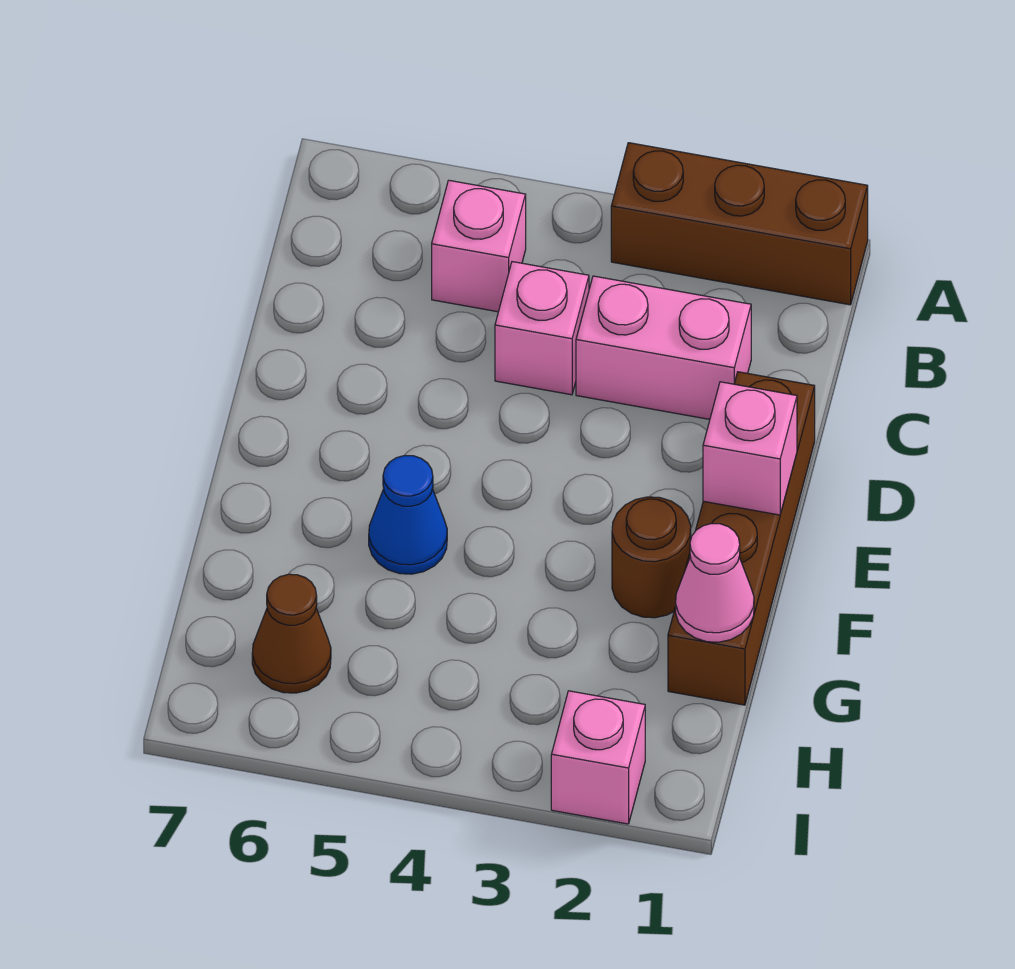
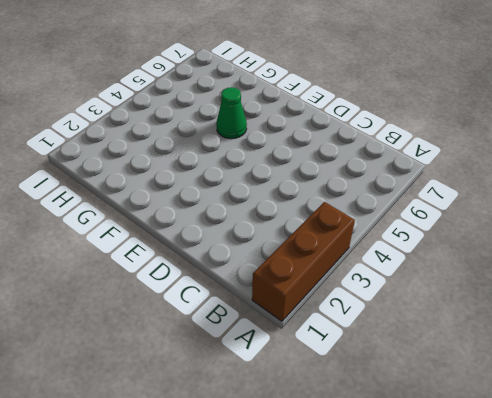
green cone F5 level 1 -> blue cone F5 level 1
none -> pink brick B5 level 1
none -> pink brick C2:C3 level 1

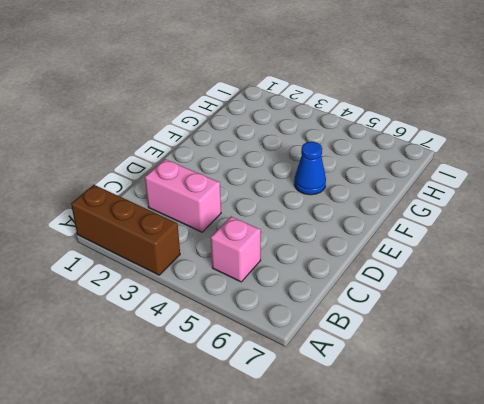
none -> pink brick C4 level 1
none -> brown brick D1:G1 level 1

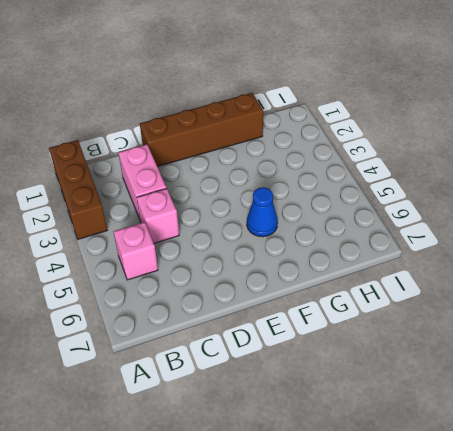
none -> brown round brick F2 level 1
none -> brown cone H6 level 1

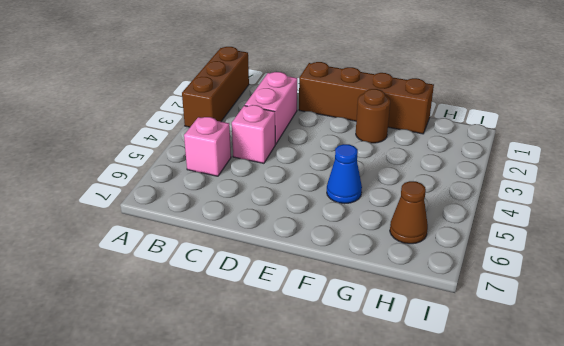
none -> pink brick I2 level 1
none -> pink brick E1 level 2

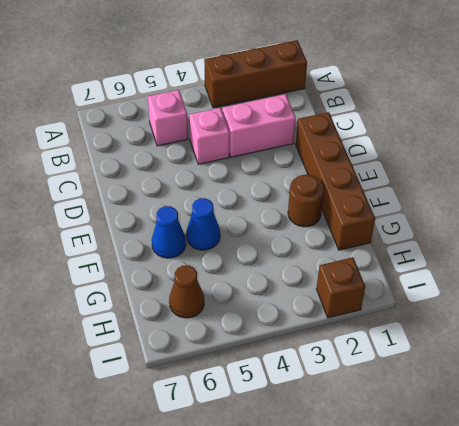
blue cone F6 level 1 -> none
brown brick I2 level 1 -> pink brick I2 level 1
none -> pink brick E1 level 2
none -> pink cone G1 level 2

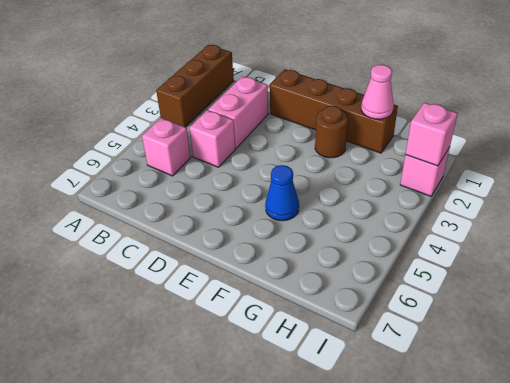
pink brick I2 level 2 -> pink brick E1 level 2
none -> brown cone H6 level 1

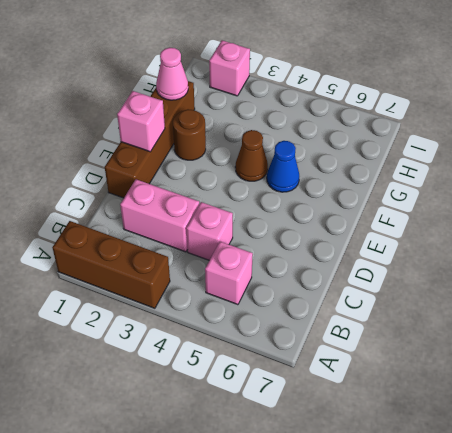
brown cone F4 level 1 -> brown cone H6 level 1

